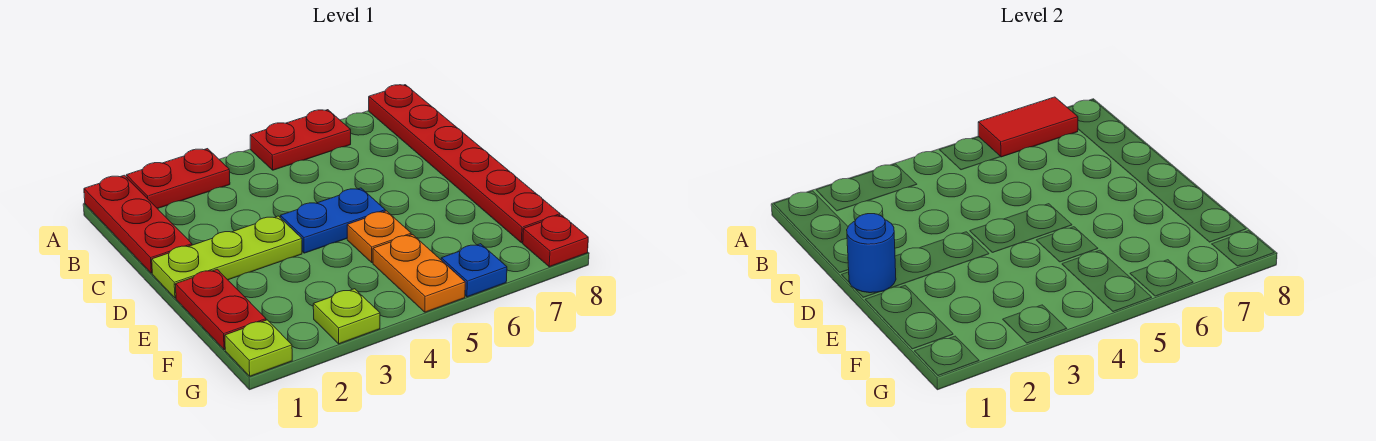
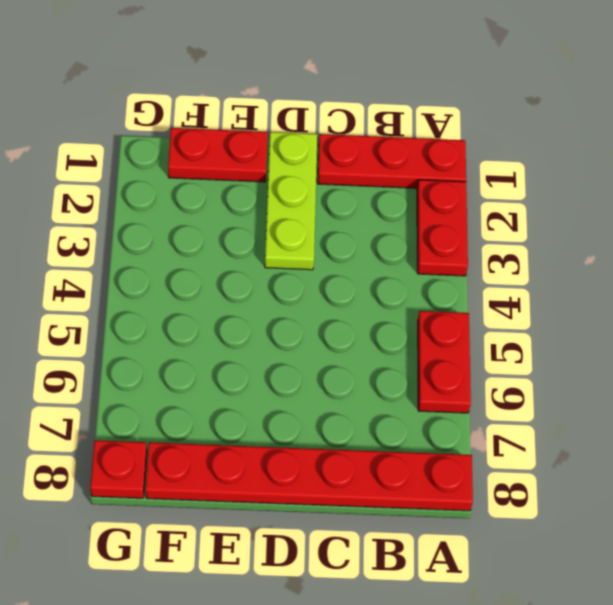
none -> blue plate D4:D5 level 1
none -> orange plate E5 level 1
none -> orange plate F5:G5 level 1

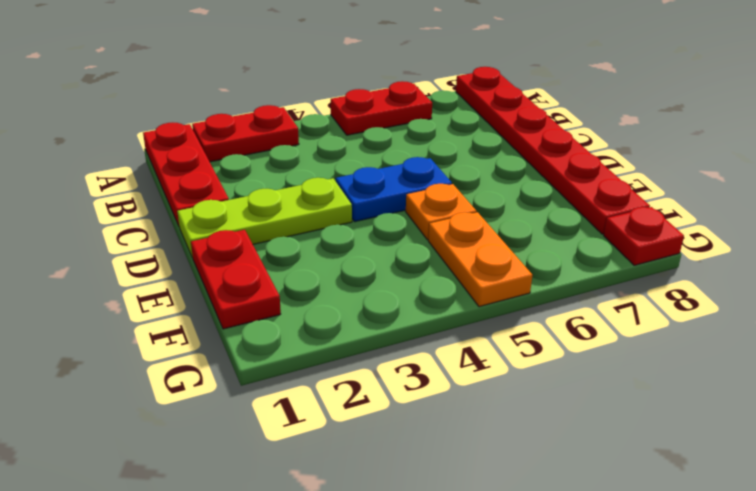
none -> lime plate G1 level 1
none -> lime plate G3 level 1
none -> blue plate G6 level 1

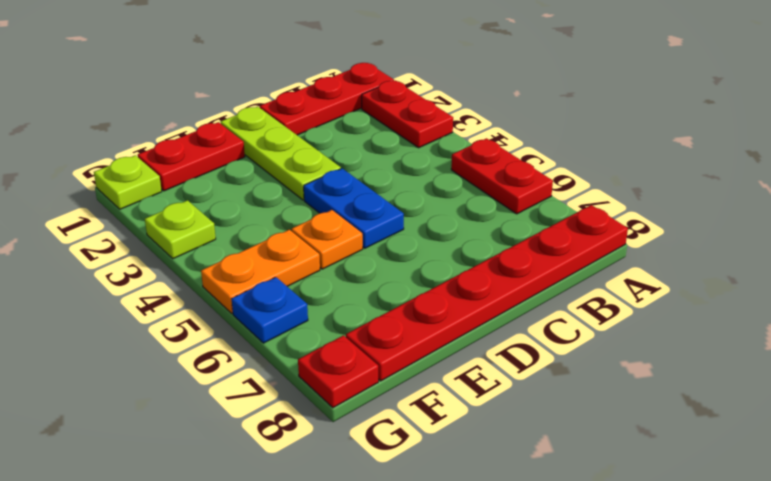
none -> red tile A6:A7 level 2
none -> blue round brick D1 level 2

